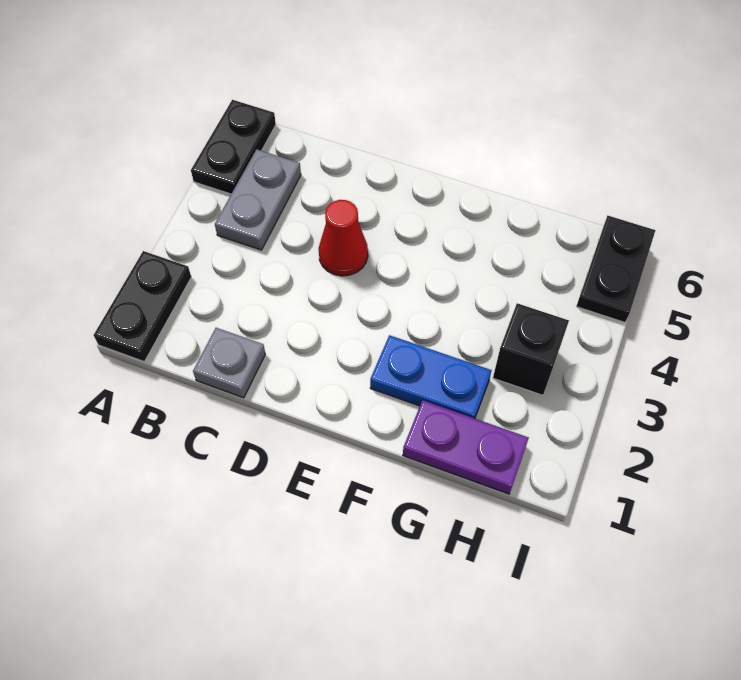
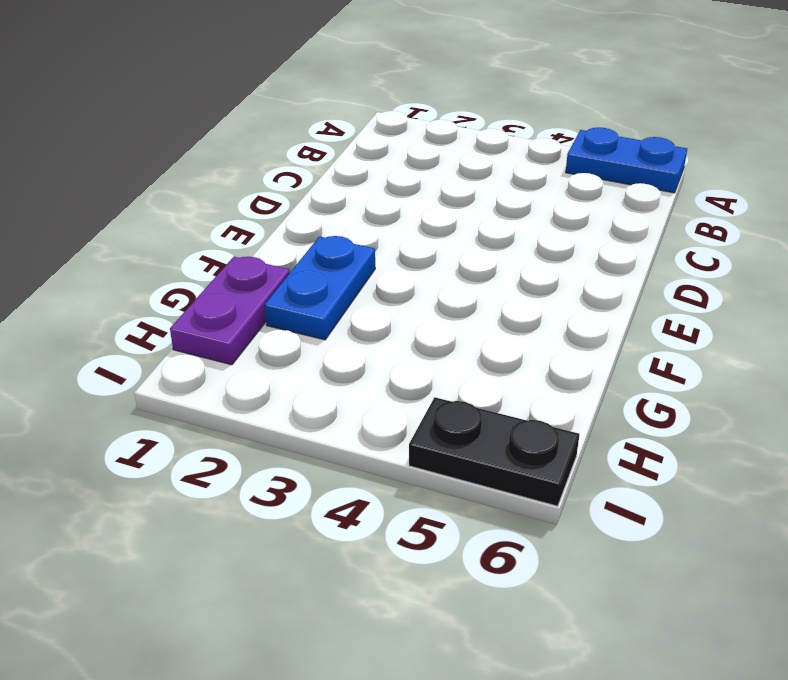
blue plate A5:A6 level 1 -> black plate A5:A6 level 1
none -> black plate A1:A2 level 1
none -> grey plate B4:B5 level 1

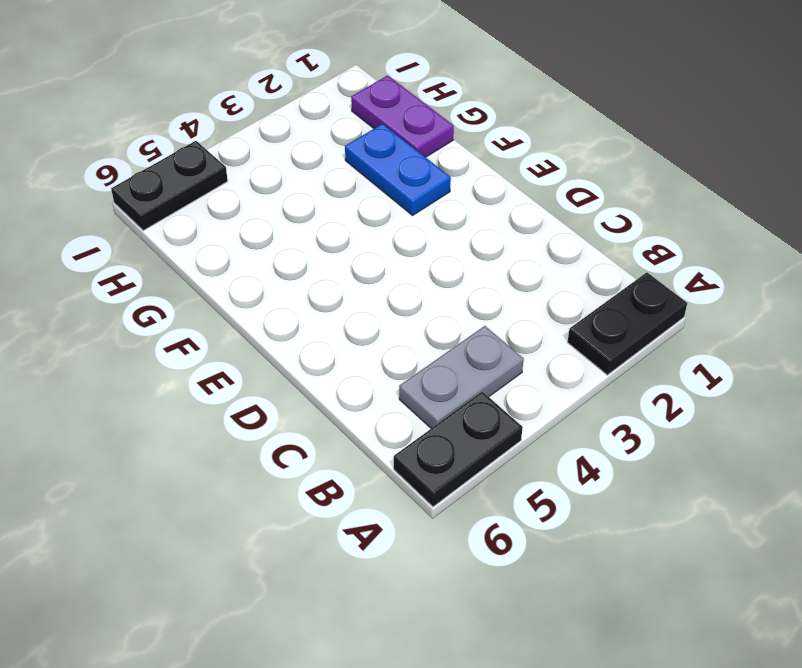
none -> grey plate C1 level 1
none -> red cone D4 level 1

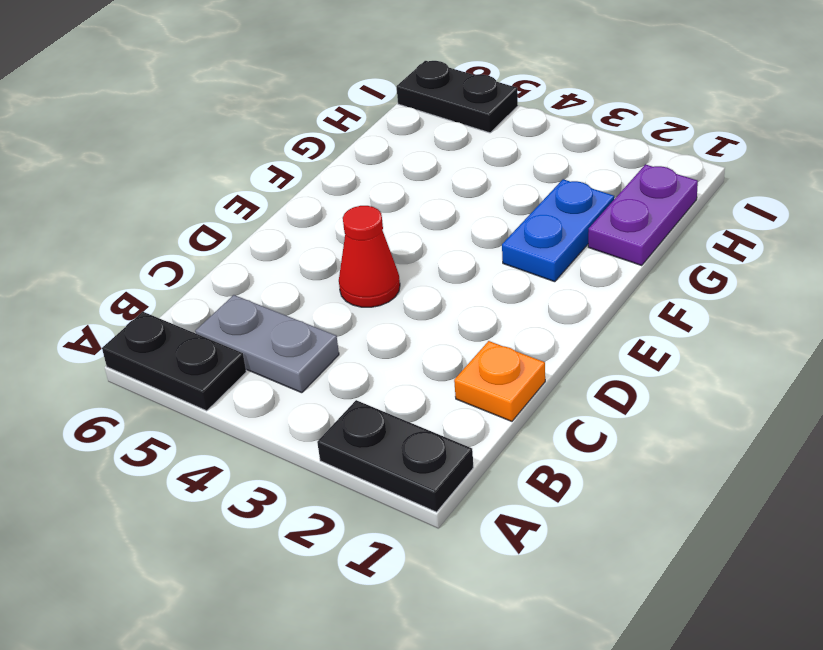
orange plate C1 level 1 -> grey plate C1 level 1
none -> black brick H3 level 1

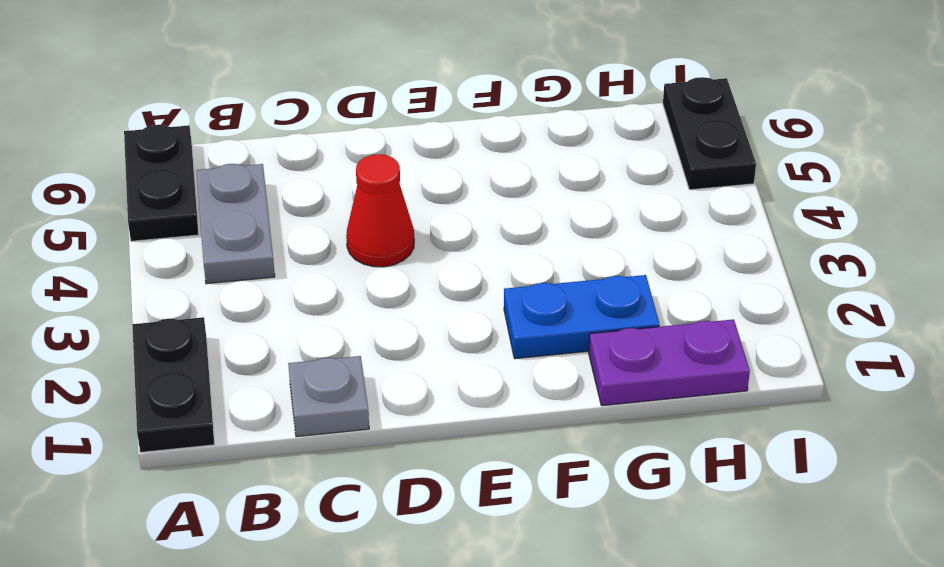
none -> black brick H3 level 1

